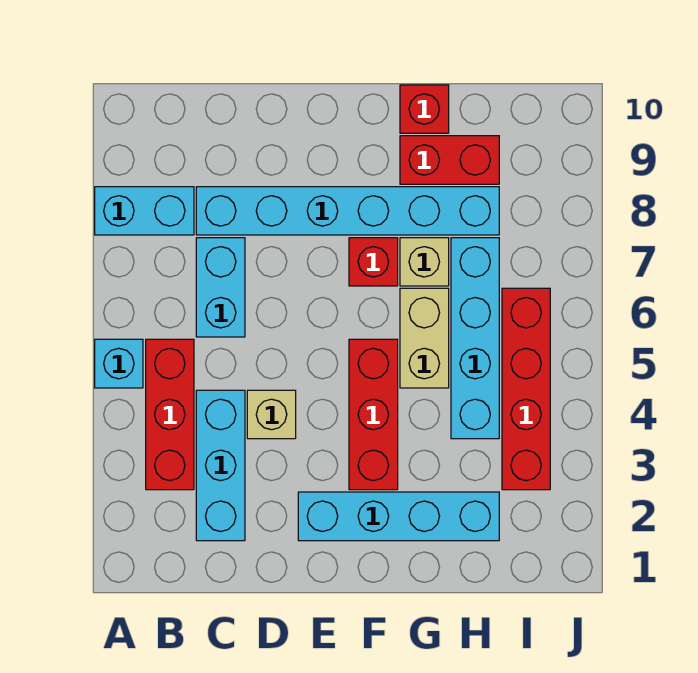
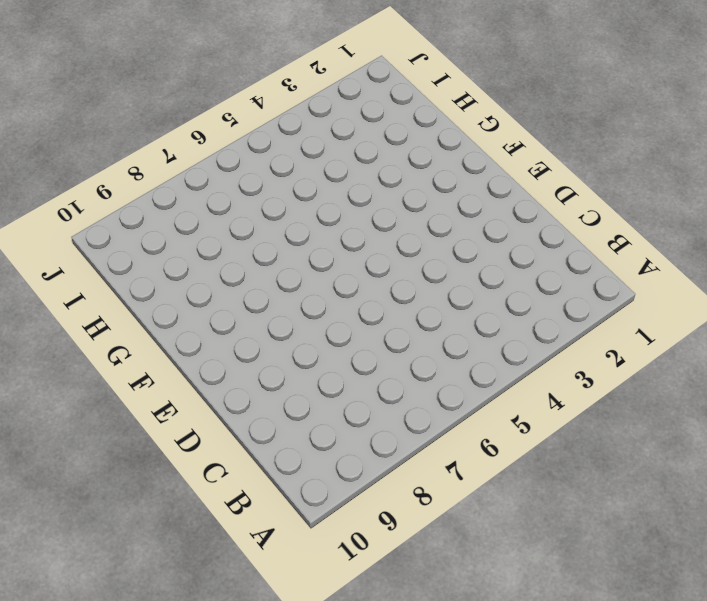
none -> cyan brick A5 level 1
none -> cyan brick A8:B8 level 1
none -> red brick B3:B5 level 1

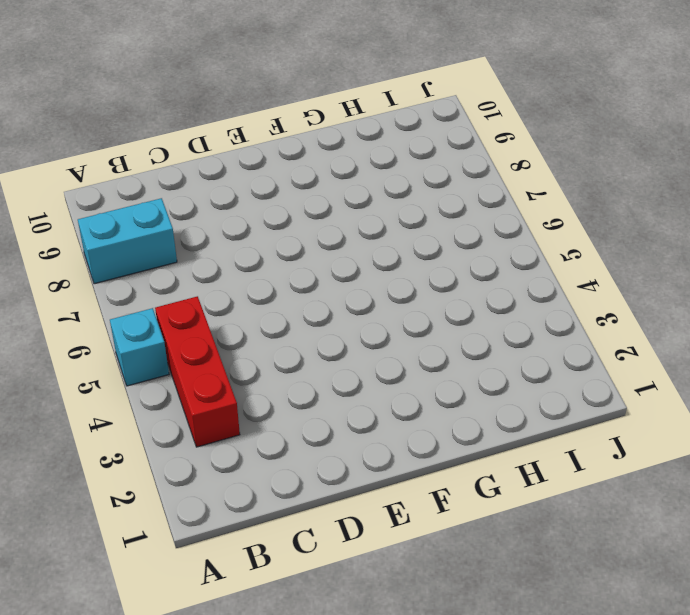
none -> cyan brick C2:C4 level 1
none -> cyan brick C6:C7 level 1
none -> cyan brick C8:H8 level 1

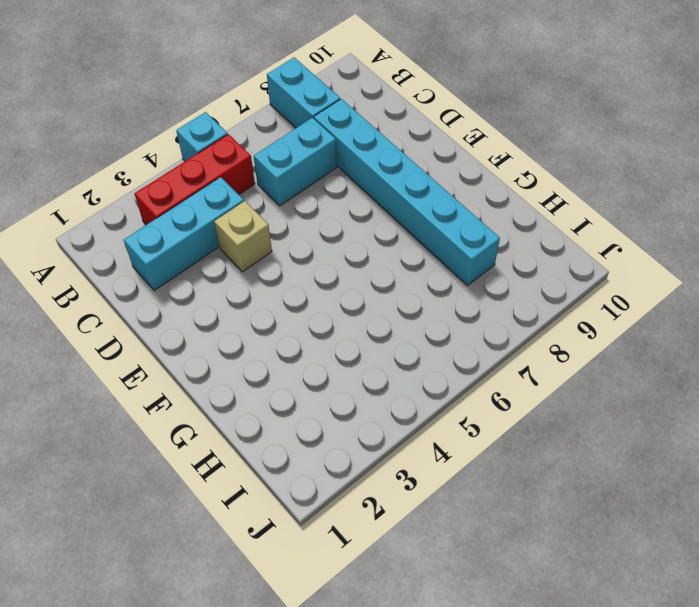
none -> cyan brick E2:H2 level 1
none -> red brick F3:F5 level 1
none -> red brick F7 level 1

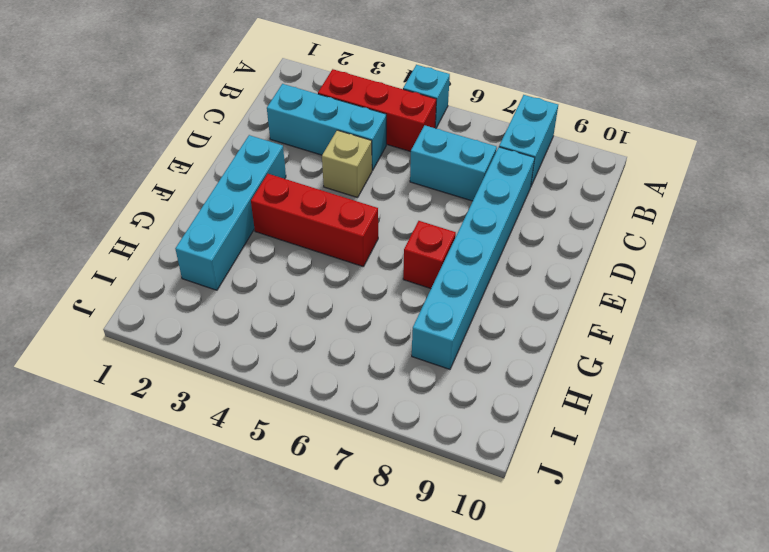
none -> tan brick G5:G6 level 1
none -> tan brick G7 level 1
none -> red brick G9:H9 level 1

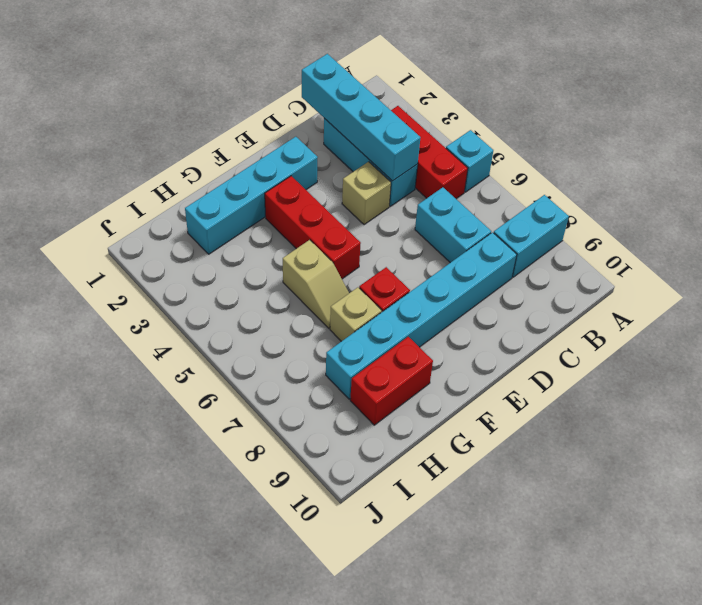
cyan brick C1:C4 level 2 -> cyan brick H4:H7 level 1
tan slope G5:G6 level 1 top 5 -> tan brick G5:G6 level 1
none -> red brick G10 level 1
none -> red brick I3:I6 level 1

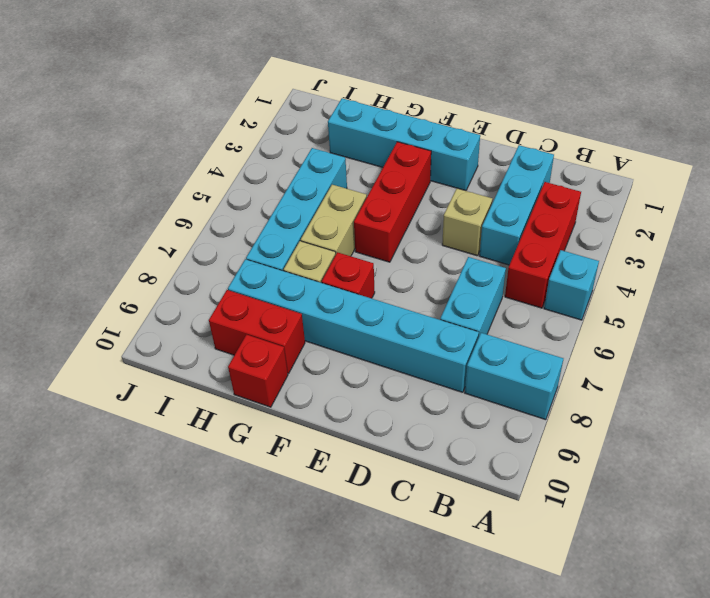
none -> red brick I3:I6 level 1

